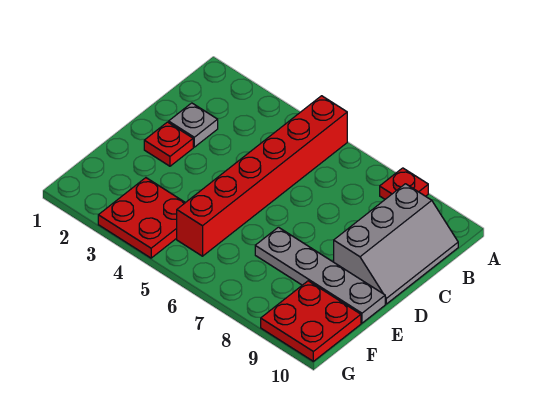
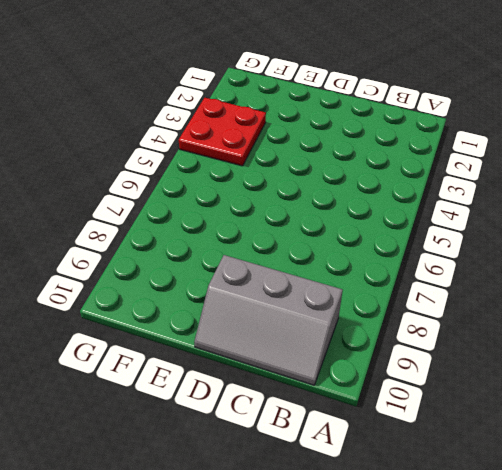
none -> red brick A5:F5 level 1
none -> red plate A8 level 1

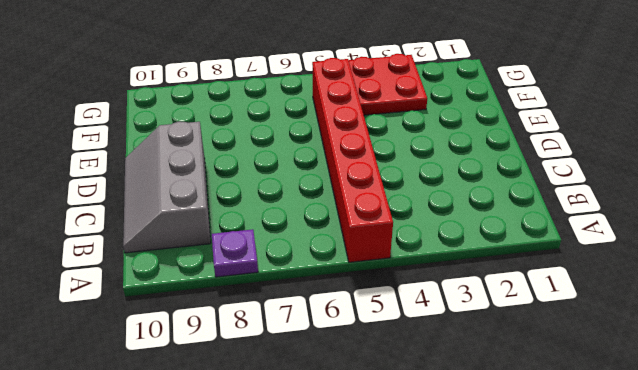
purple plate A8 level 1 -> red plate A8 level 1
none -> grey plate C2 level 1
none -> red plate D2 level 1

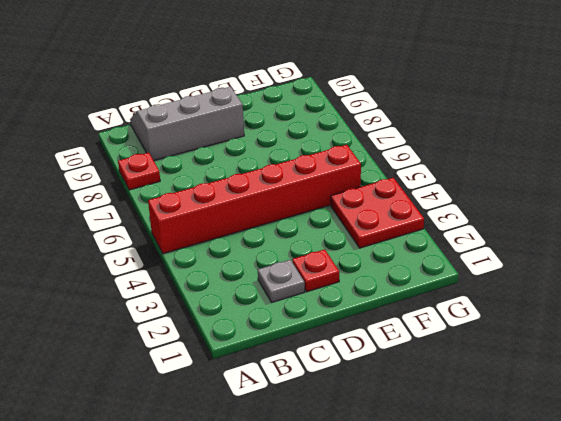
none -> grey plate E7:E10 level 1
none -> red plate F9:G10 level 1

